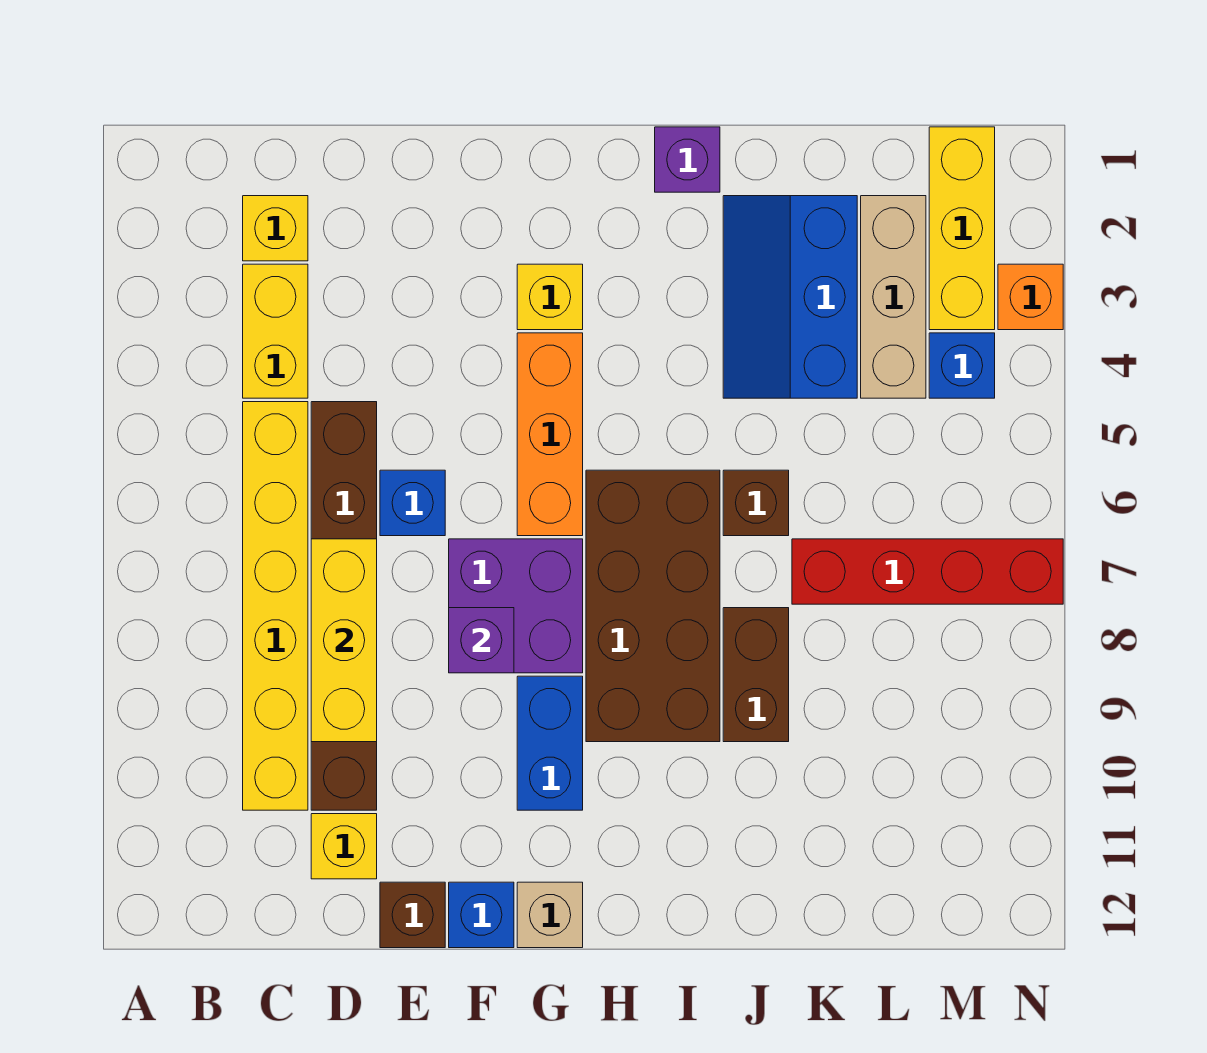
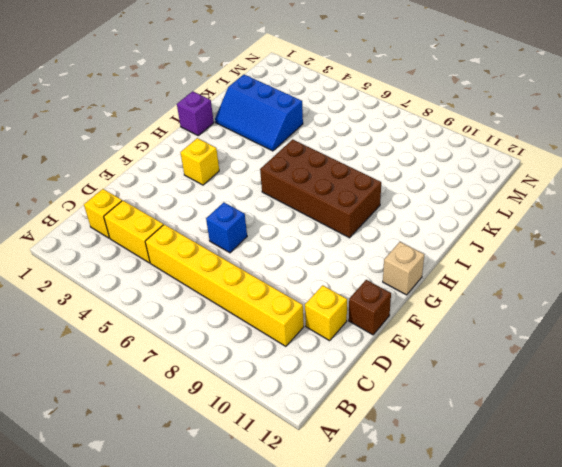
none -> brown brick D5:D10 level 1
none -> purple brick F7:G8 level 1
none -> blue brick F12 level 1

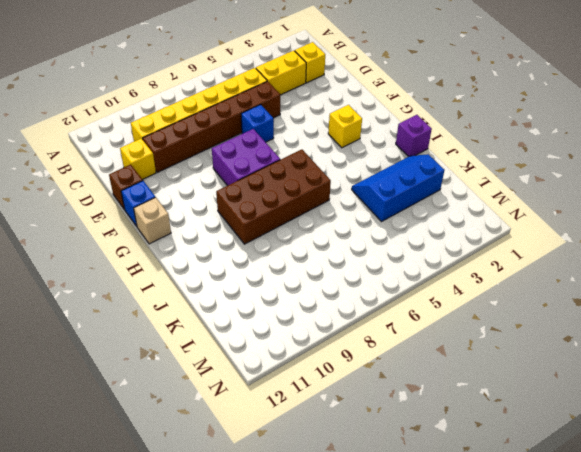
none -> orange brick G4:G6 level 1
none -> blue brick G9:G10 level 1
none -> brown brick J6 level 1

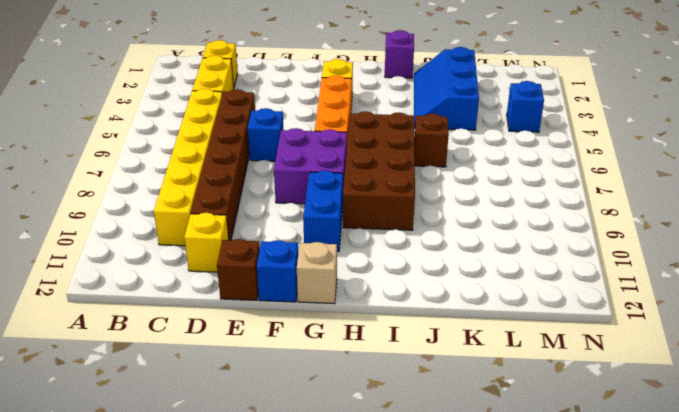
none -> brown brick J8:J9 level 1
none -> red brick K7:N7 level 1
none -> tan brick L2:L4 level 1

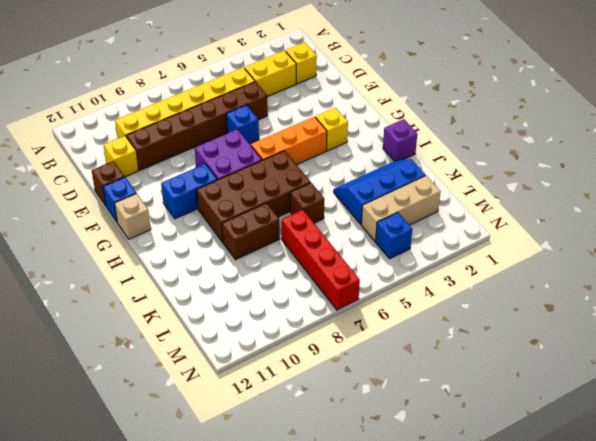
none -> yellow brick M1:M3 level 1
none -> orange brick N3 level 1
none -> yellow brick D7:D9 level 2

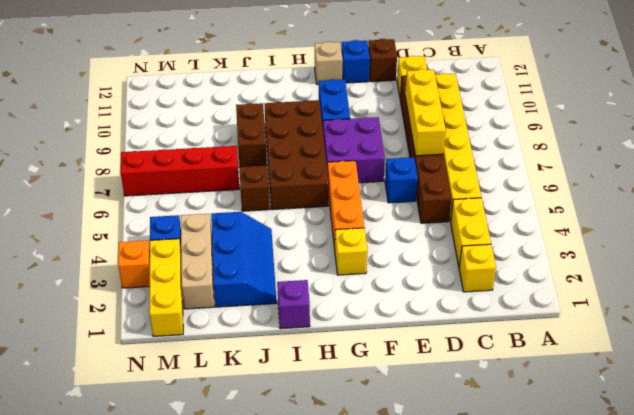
none -> purple brick F8 level 2

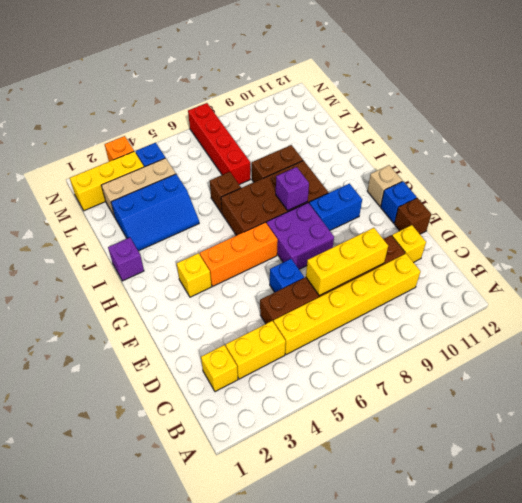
purple brick H8 level 2 -> purple brick F8 level 2

